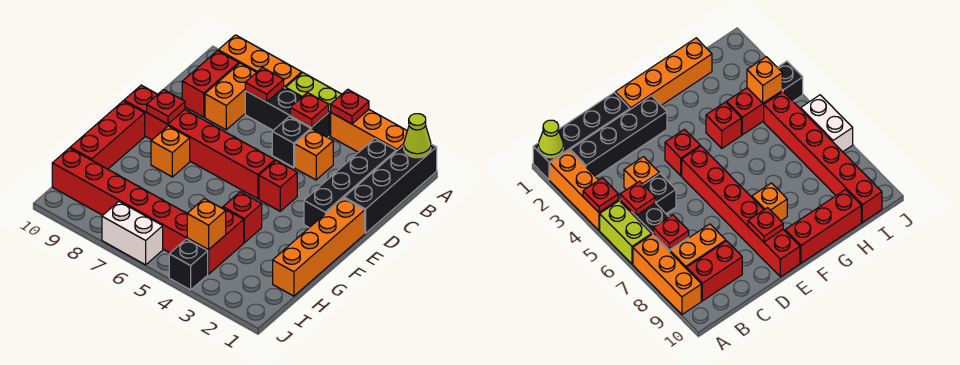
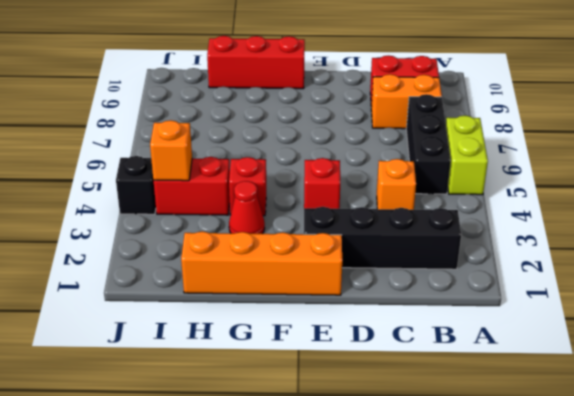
red cone G3 level 1 -> none
none -> black brick A1:D1 level 1
none -> orange brick A2:A4 level 1
none -> orange brick A7:A9 level 1

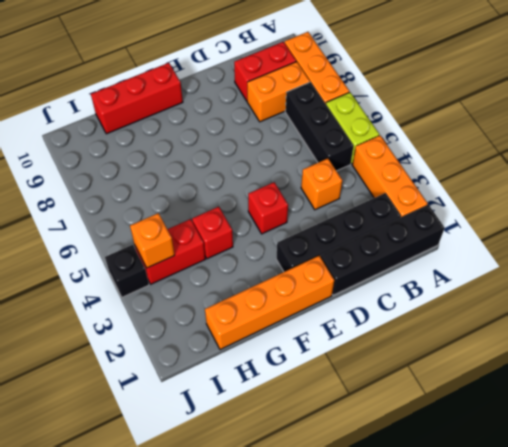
none -> black brick C5 level 1
none -> red brick E5:E10 level 1
none -> orange brick F8 level 1

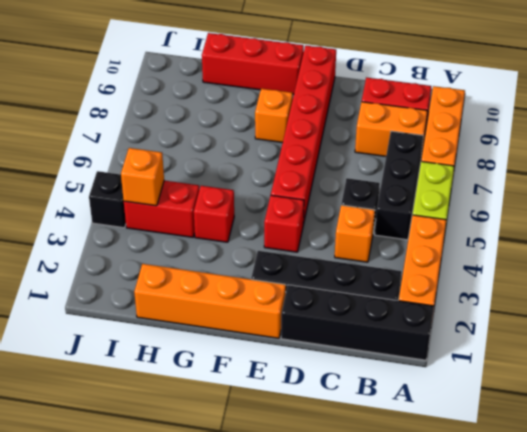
none -> red brick I5:I10 level 1
none -> white brick J6:J7 level 1
none -> lime cone A1 level 2

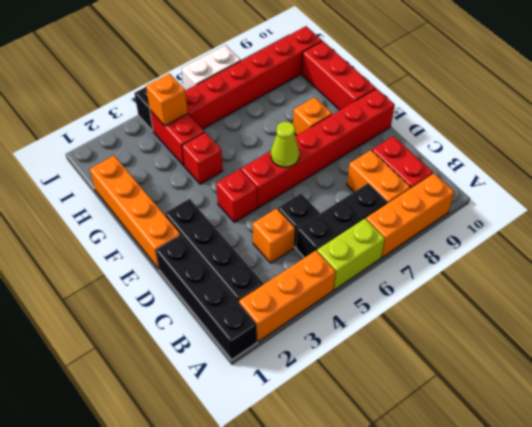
lime cone E6 level 2 -> lime cone A1 level 2
none -> red plate A4 level 2
none -> red plate B5 level 2
none -> red plate B7 level 2

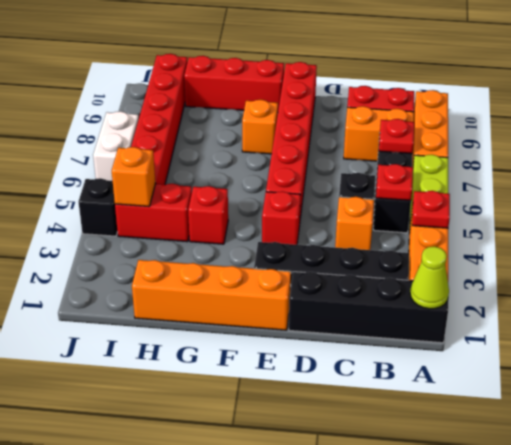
none -> red plate E9 level 2

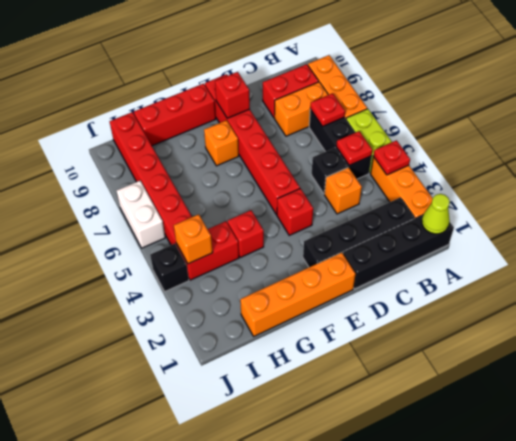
red brick E9 level 2 -> red plate E9 level 2

